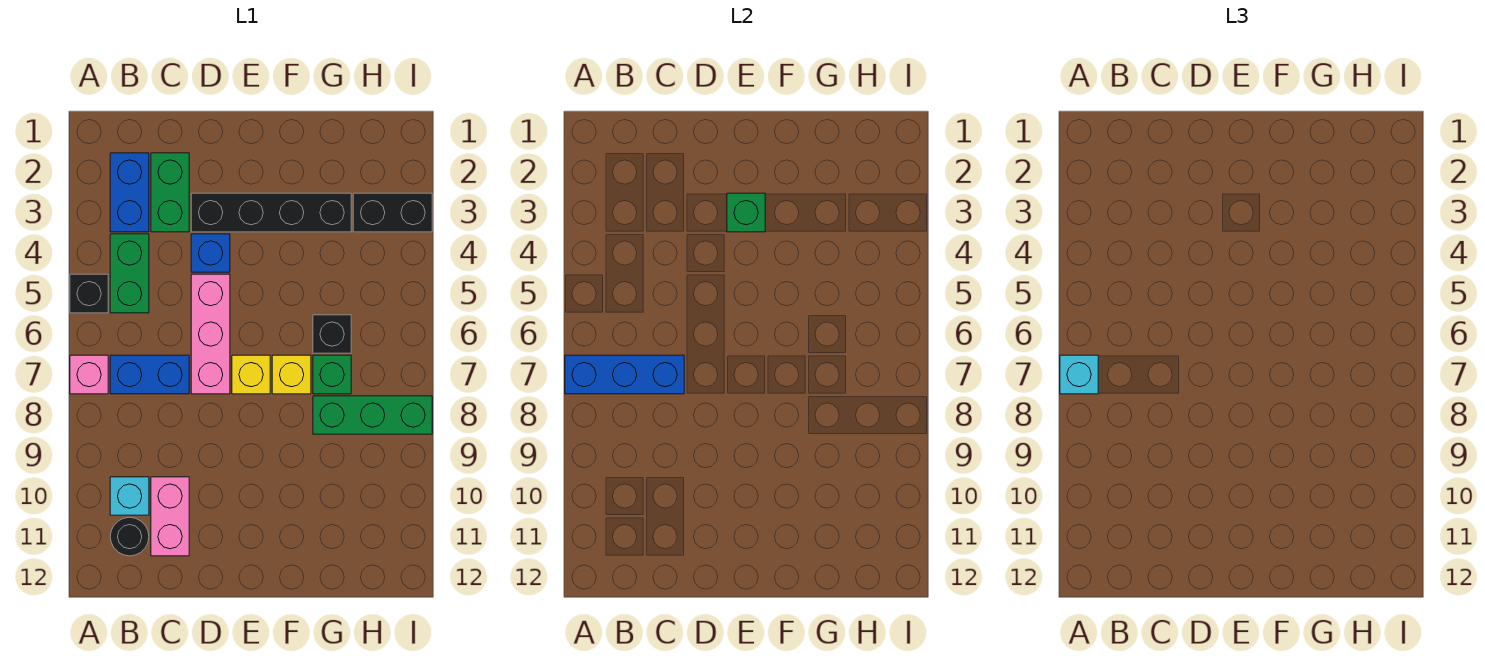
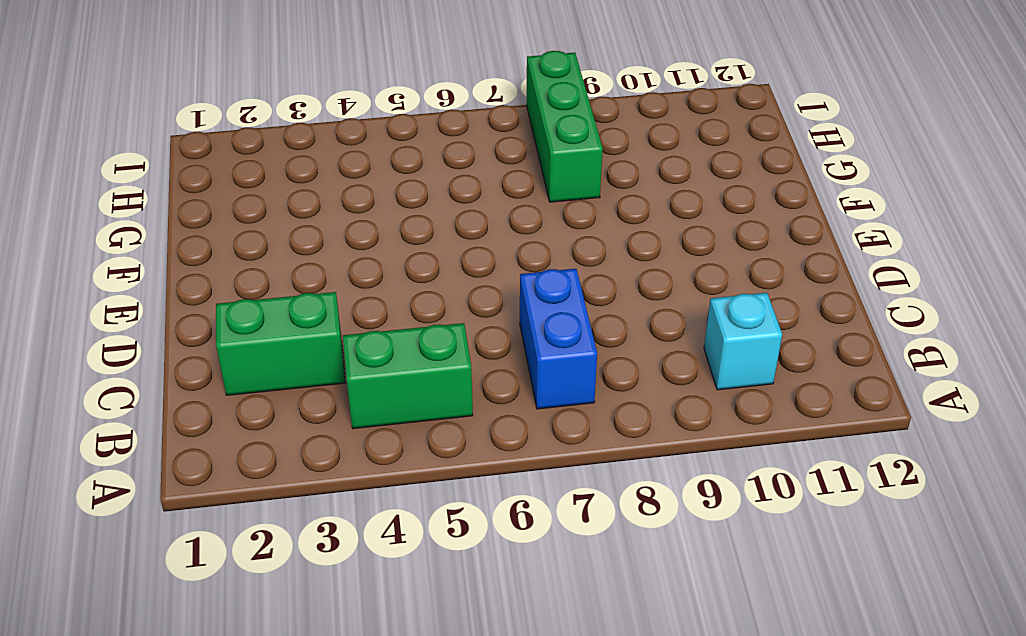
none -> black brick A5 level 1
none -> pink brick A7 level 1
none -> blue brick B2:B3 level 1

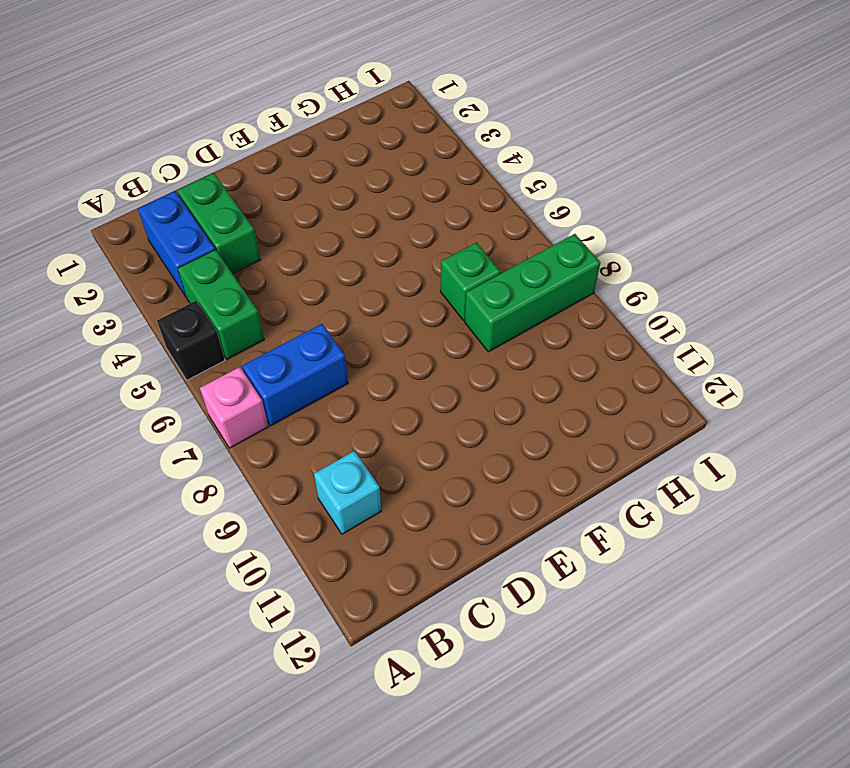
none -> black round brick B11 level 1
none -> pink brick C10:C11 level 1
none -> black brick D3:G3 level 1

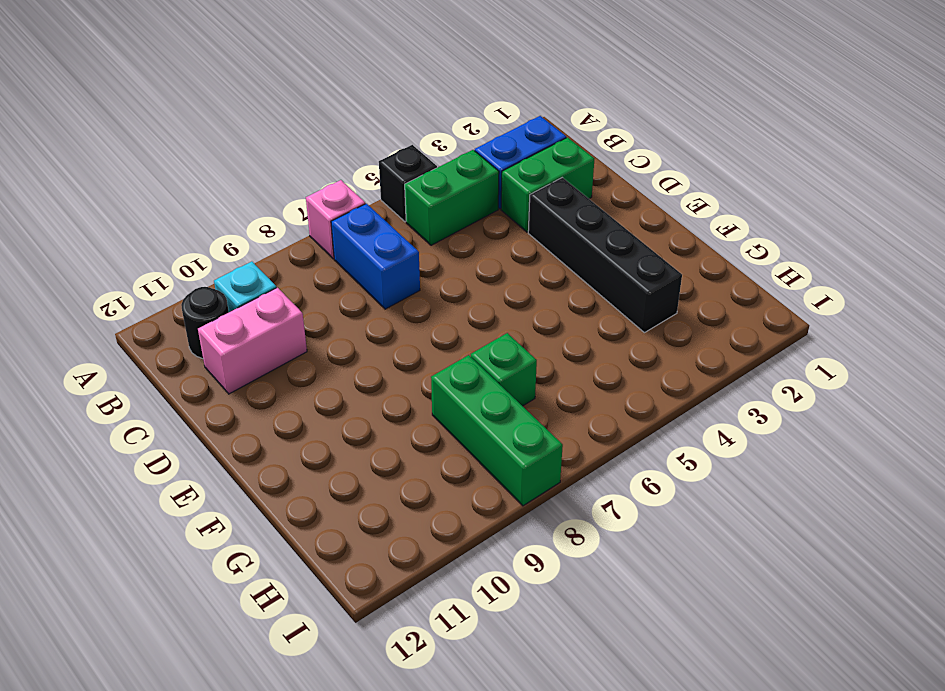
none -> blue brick D4 level 1
none -> pink brick D5:D7 level 1
none -> yellow brick E7 level 1

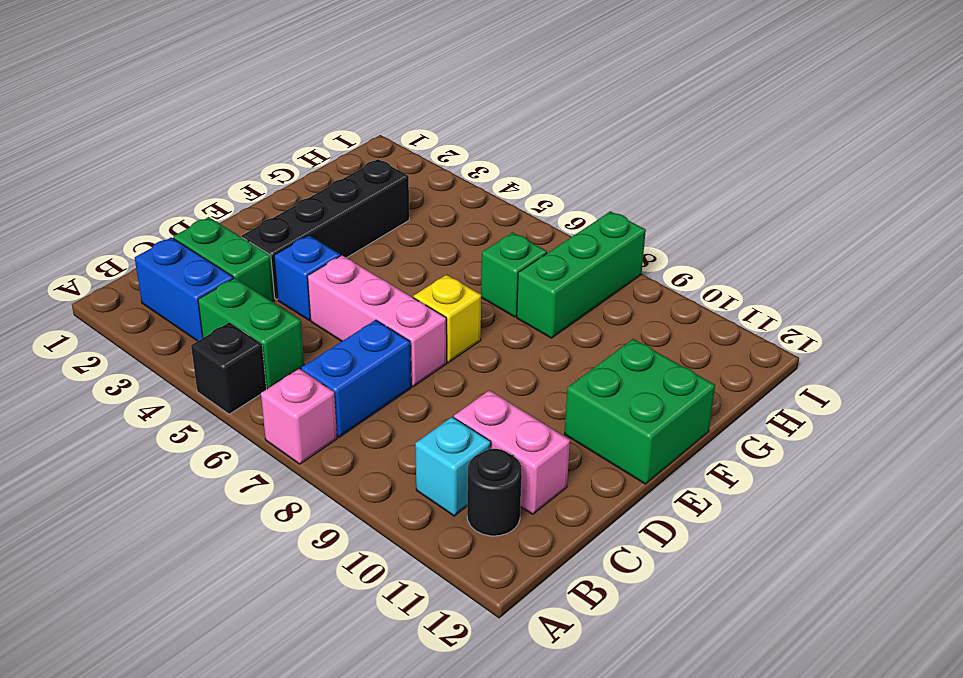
green brick E11:F12 level 1 -> none
none -> yellow brick F7 level 1
none -> black brick G6 level 1
none -> black brick H3:I3 level 1

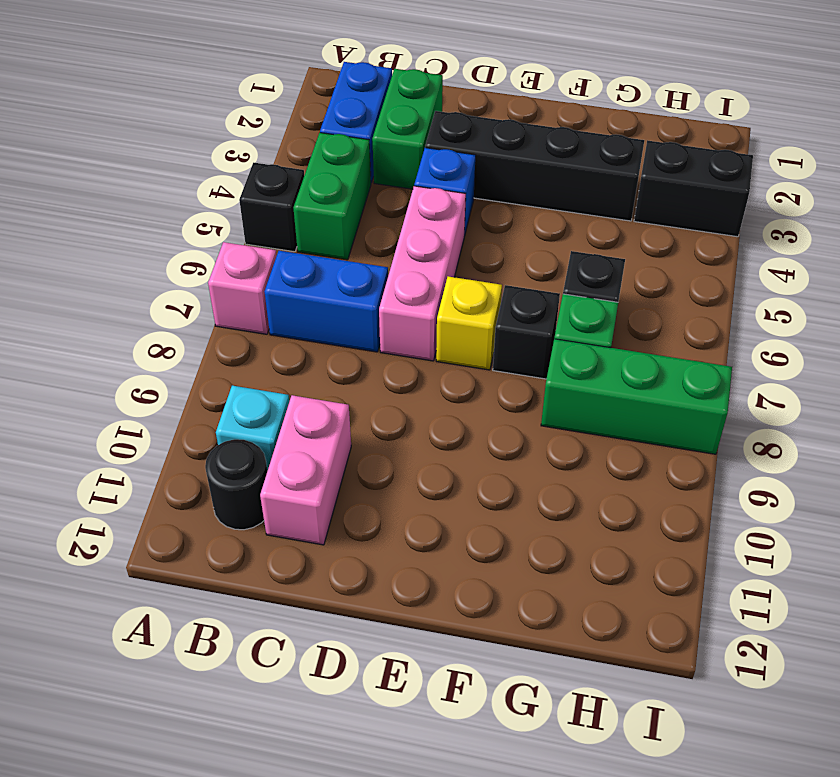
black brick F7 level 1 -> yellow brick F7 level 1
none -> blue brick A7:C7 level 2
none -> green brick E3 level 2
none -> cyan brick A7 level 3

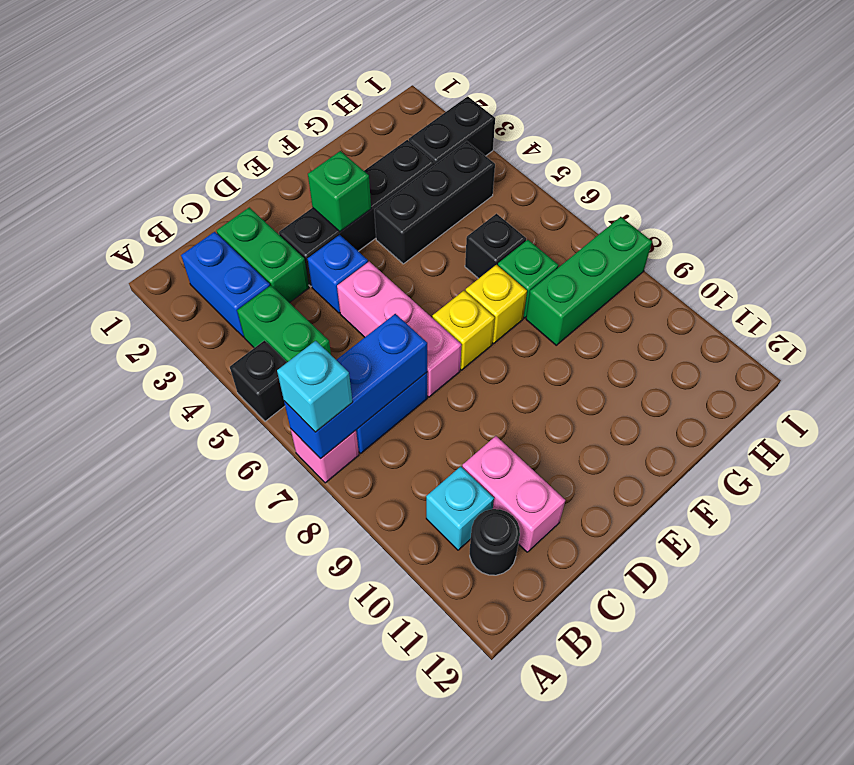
black brick F4:H4 level 1 -> none

